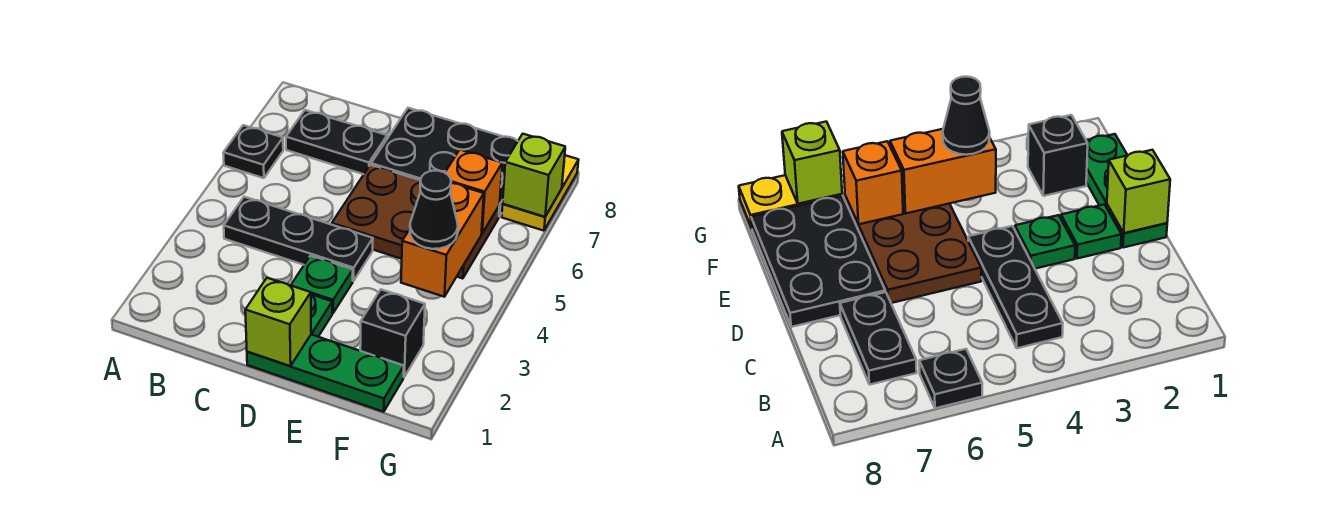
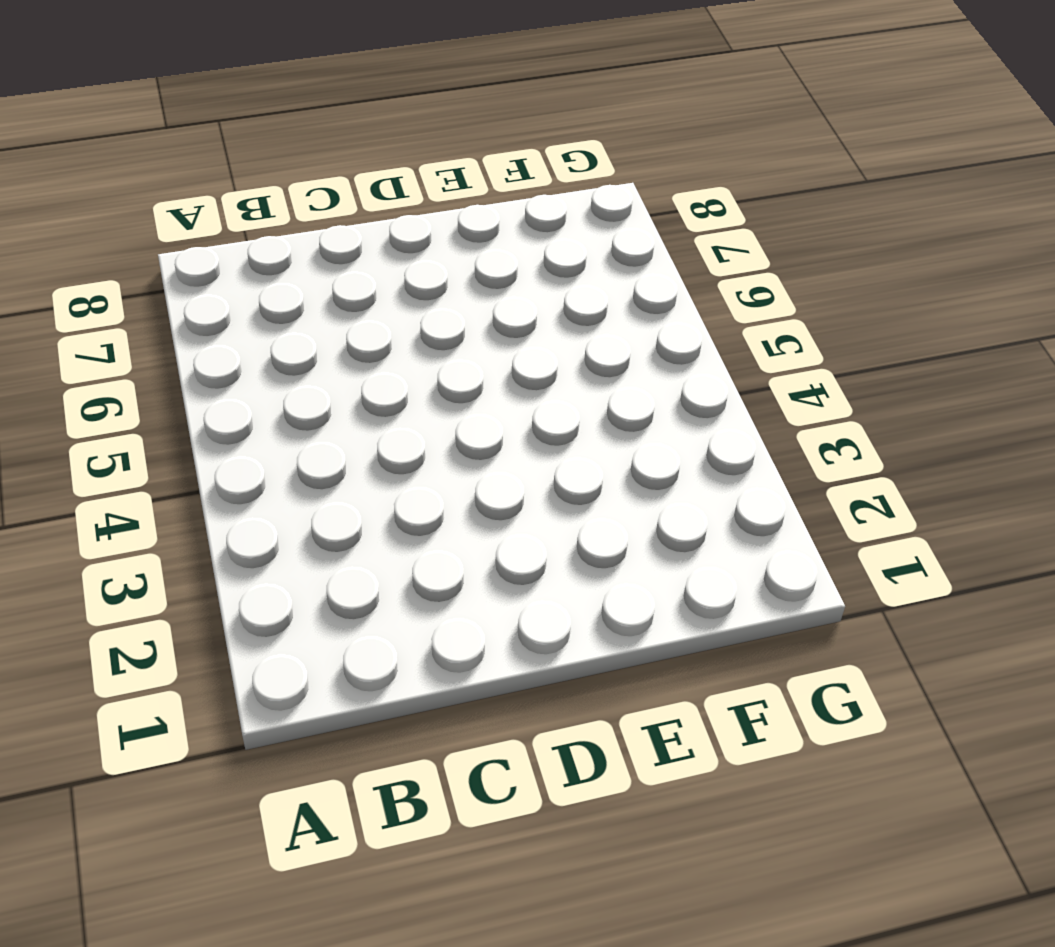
none -> black plate A6 level 1
none -> black plate B4:D4 level 1
none -> black plate B7:C7 level 1

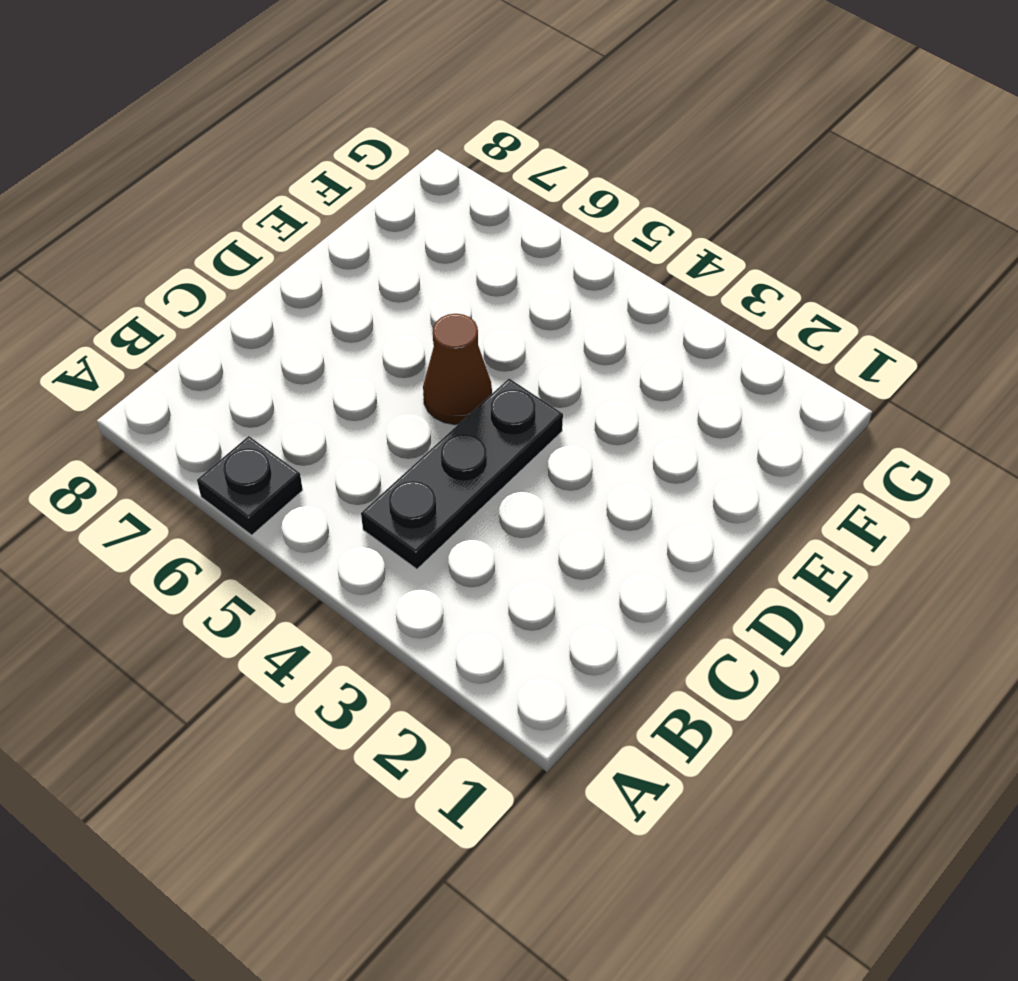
brown cone D5 level 1 -> brown plate D5:F6 level 1
none -> black plate B7:C7 level 1
none -> green plate D1:F1 level 1
none -> green plate D2 level 1

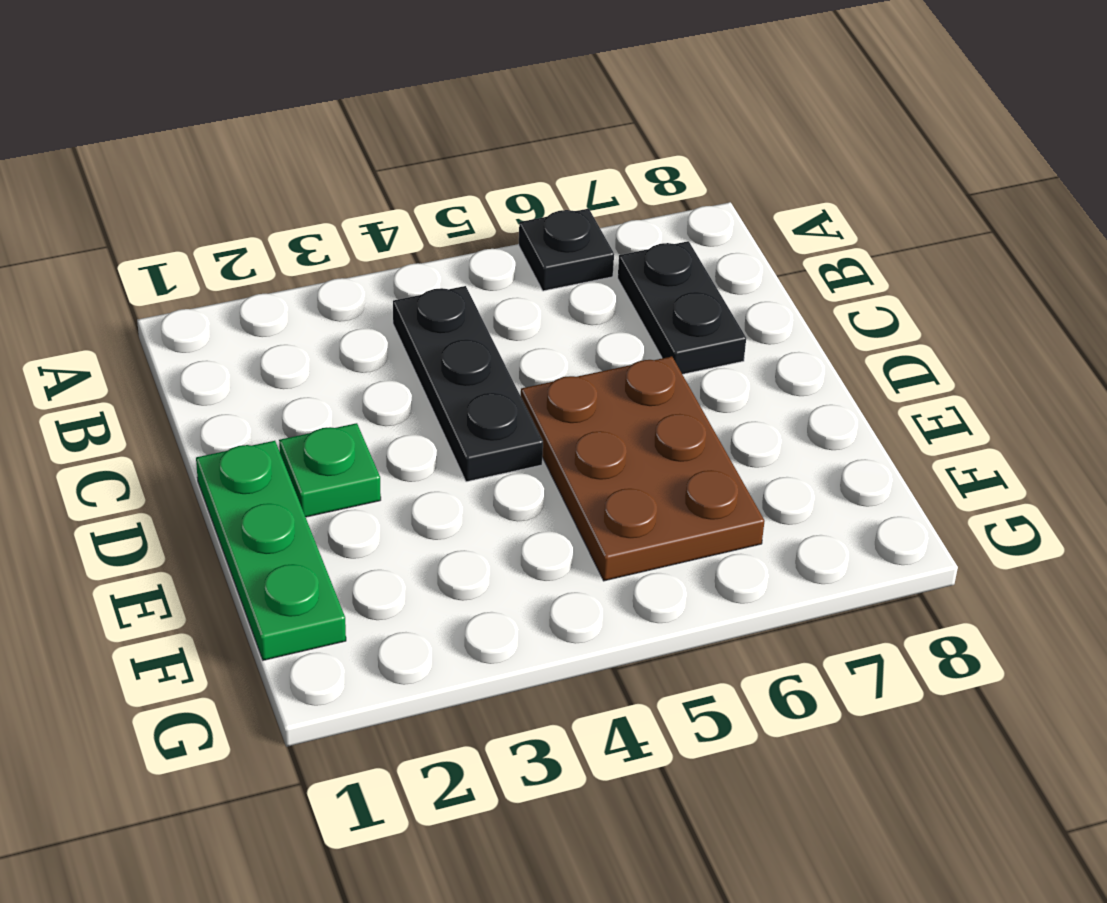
none -> green plate D3 level 1
none -> black plate D7:F8 level 1
none -> black brick F2 level 1

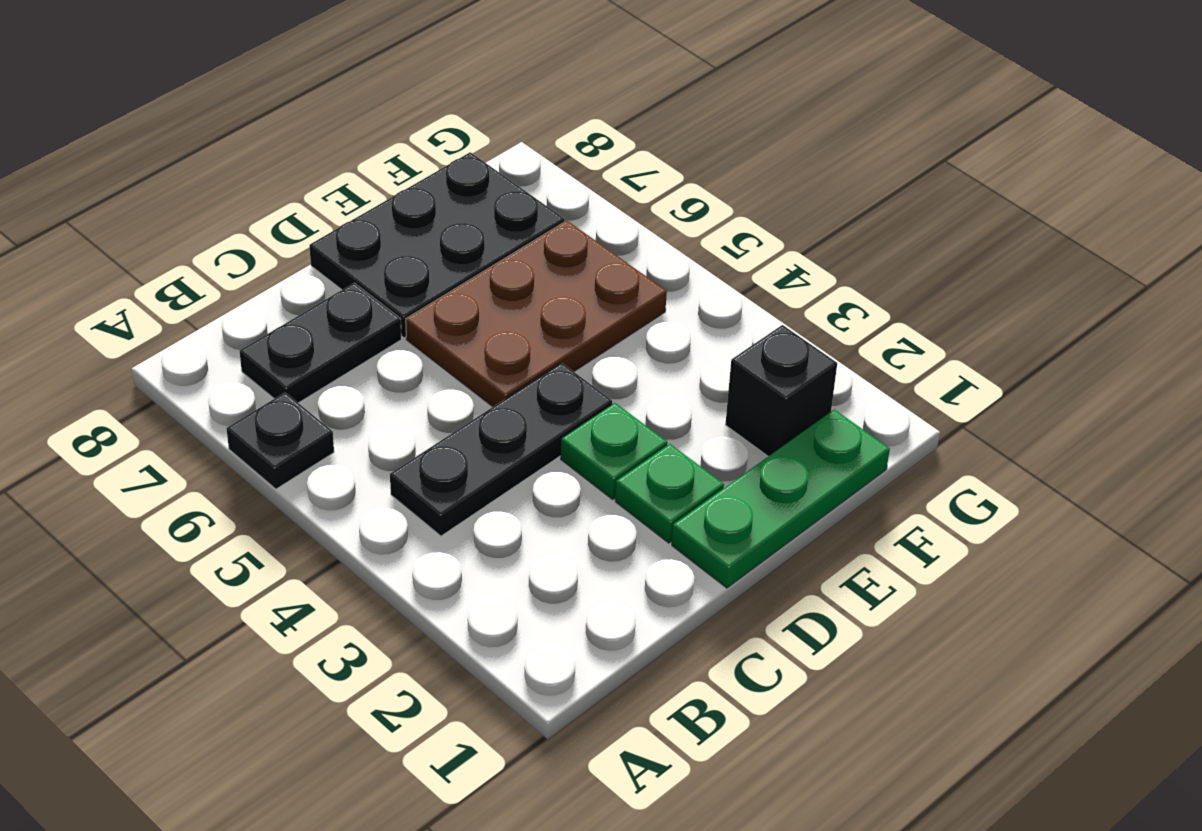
none -> yellow plate G7:G8 level 1
none -> lime brick D1 level 2
none -> orange brick F4:F5 level 2

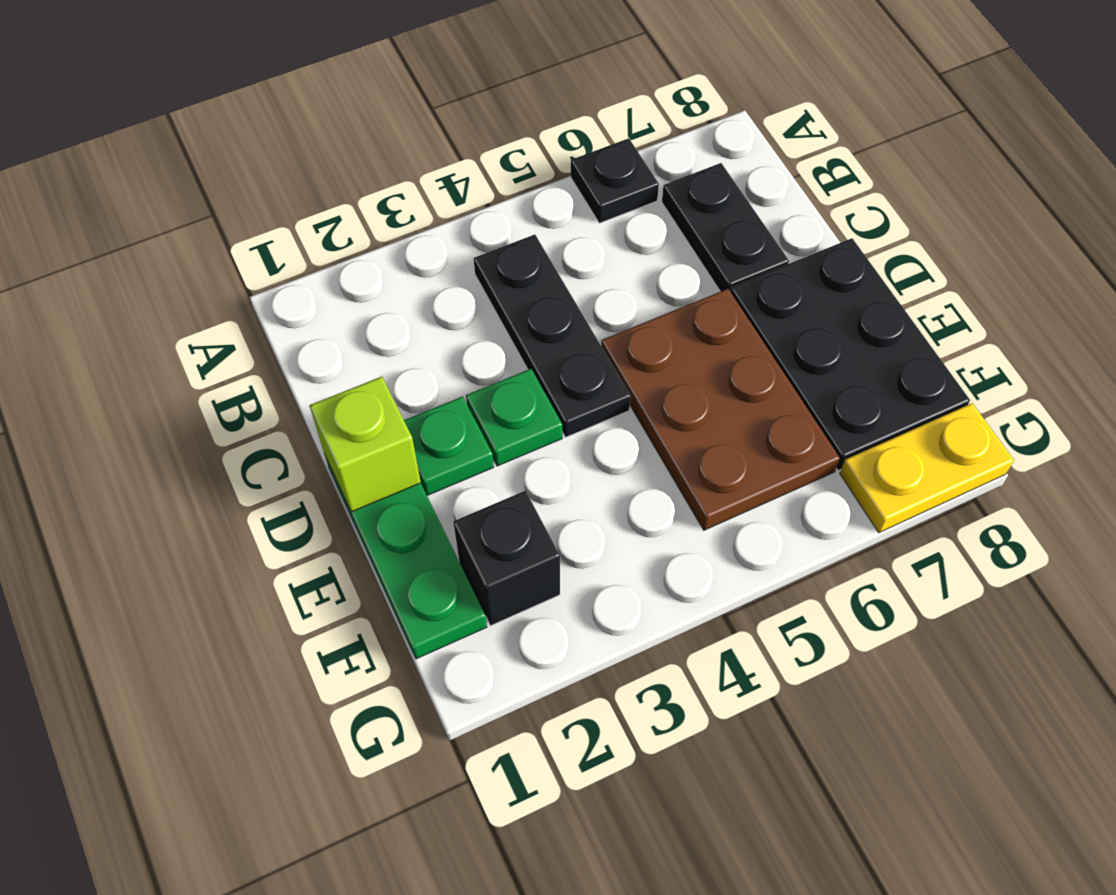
none -> orange brick F4:F5 level 2
none -> orange brick F6 level 2
none -> lime brick G7 level 2

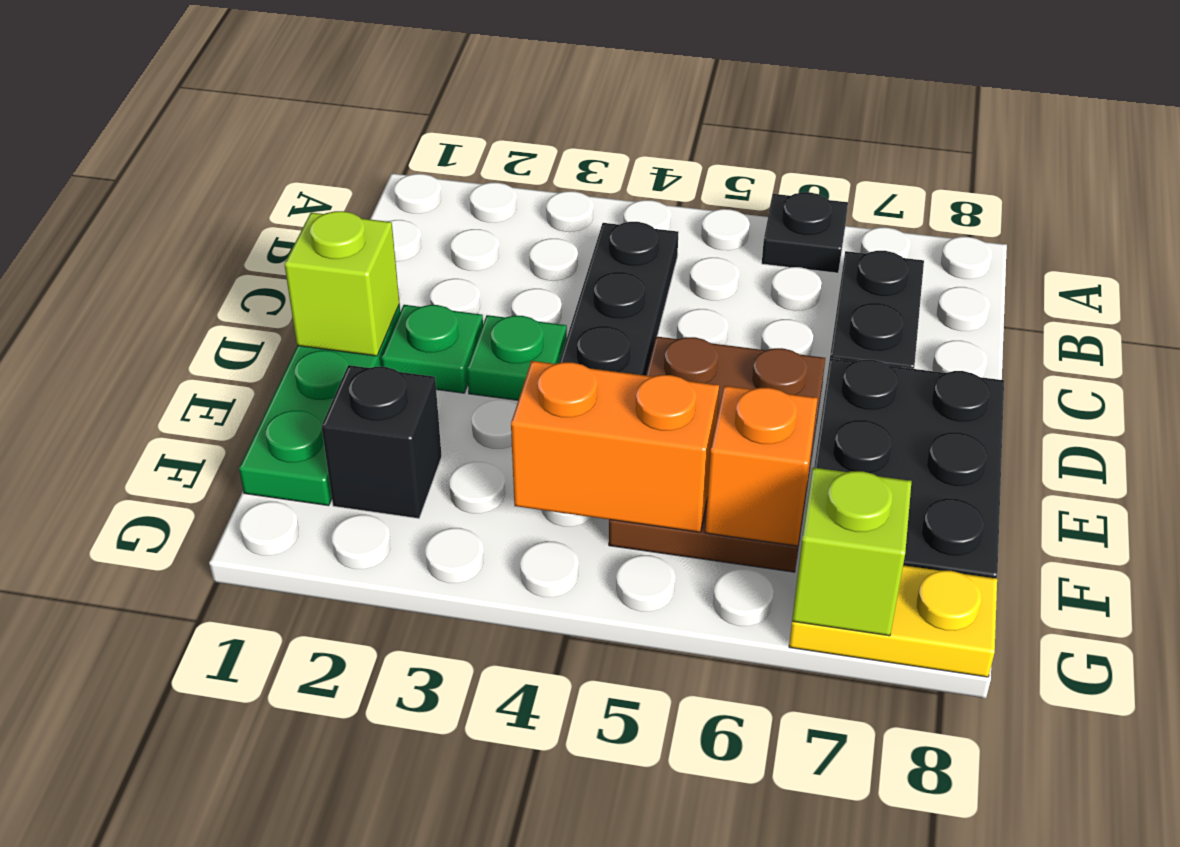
none -> black cone F4 level 3

